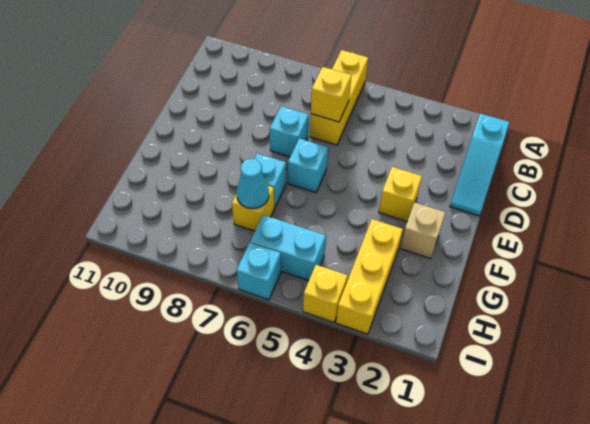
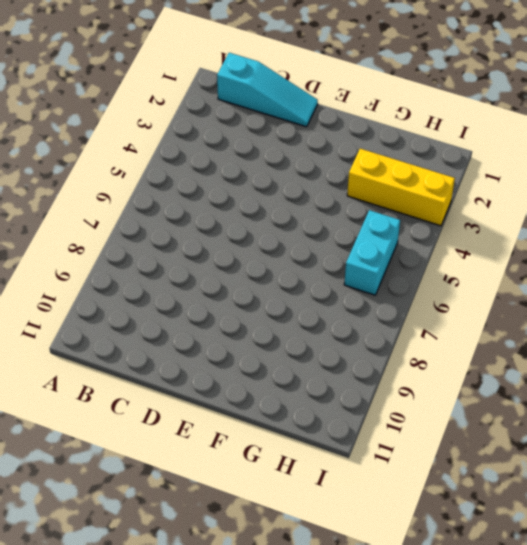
none -> yellow brick A6:C6 level 1
none -> cyan brick D7 level 1
none -> yellow brick E3 level 1

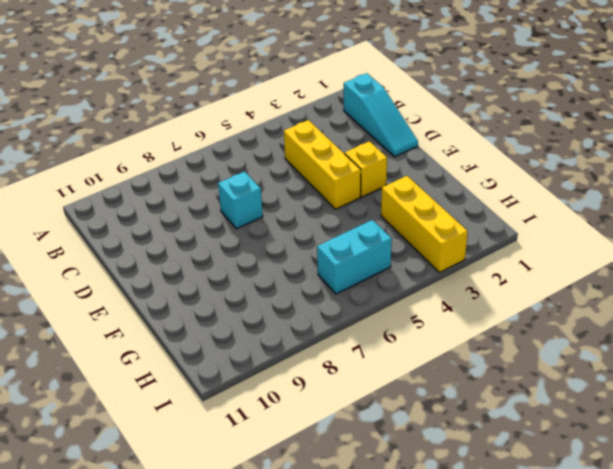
yellow brick C4:E4 level 1 -> yellow brick A6:C6 level 1
none -> cyan brick E6 level 1
none -> tan brick F2 level 1
none -> cyan brick F7 level 1

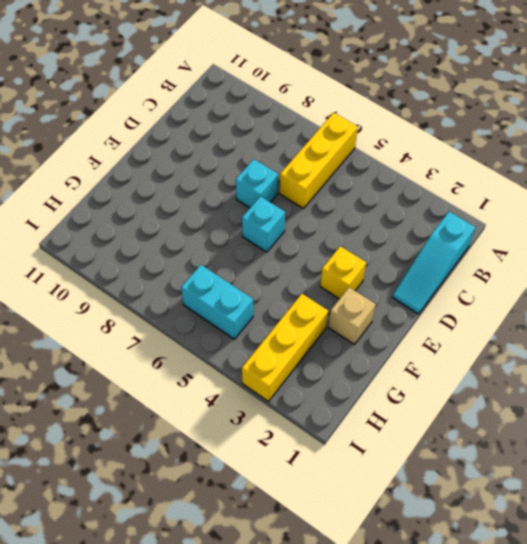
none -> cyan brick F7 level 1
none -> yellow brick G7 level 1
none -> yellow brick I4 level 1

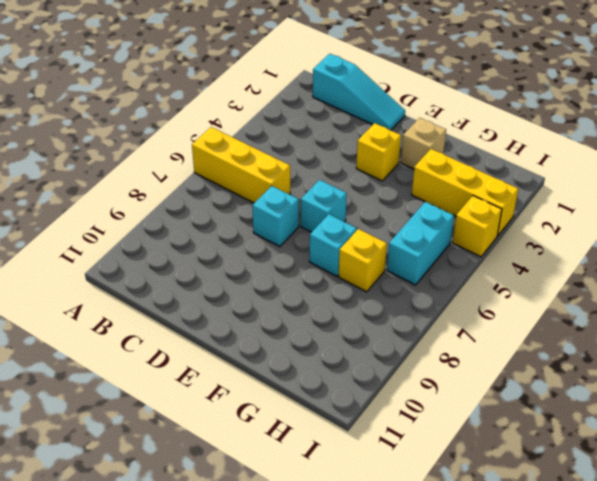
none -> cyan brick I6 level 1
none -> yellow brick C6 level 2
none -> cyan cone G7 level 2

